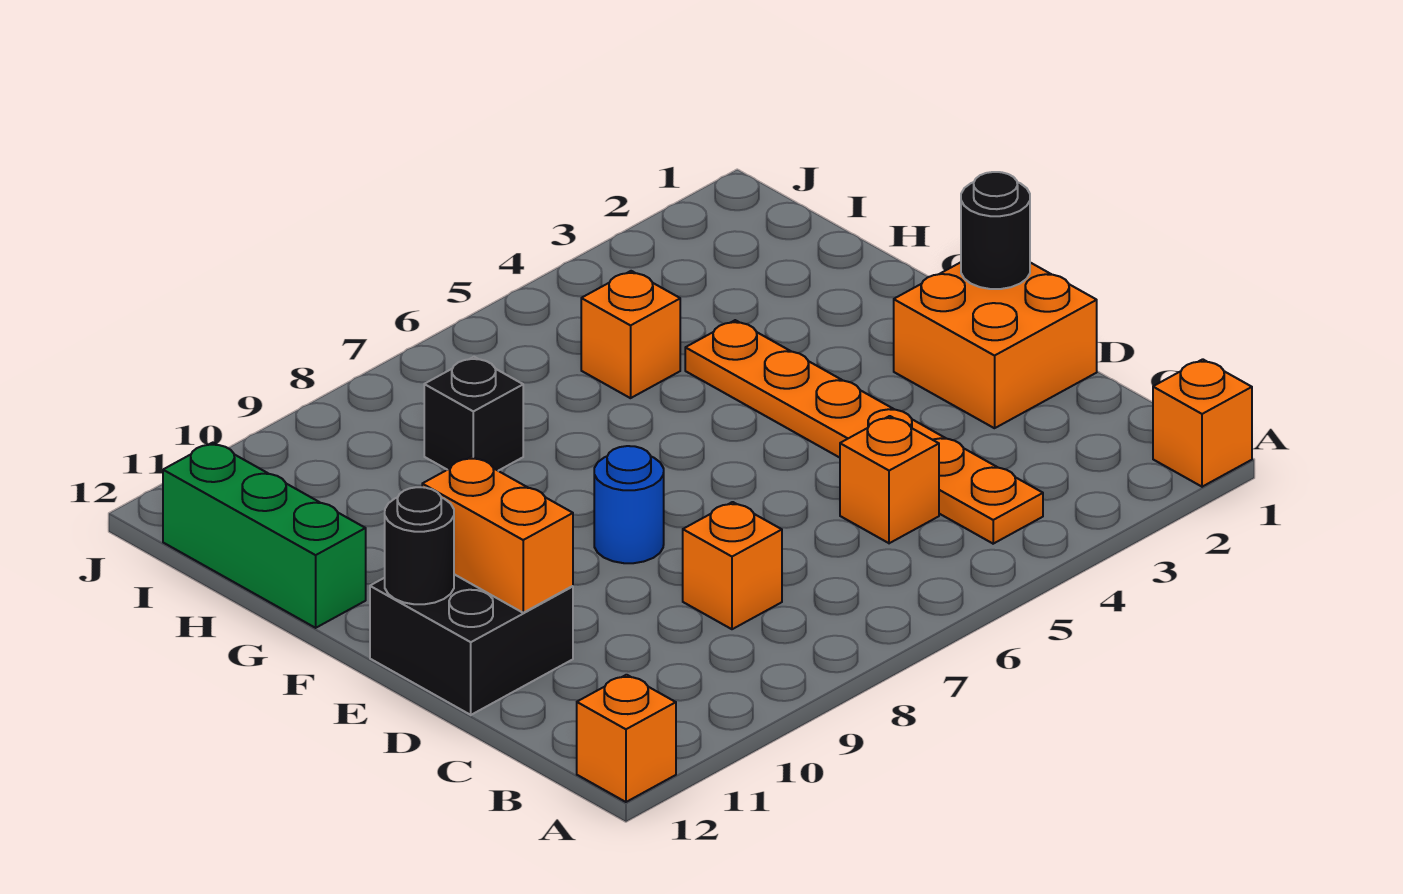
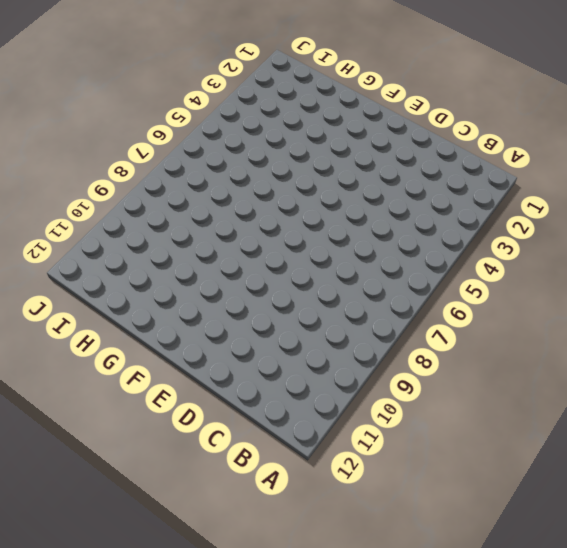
none -> orange brick A1 level 1
none -> orange brick A12 level 1
none -> orange plate B4:G4 level 1

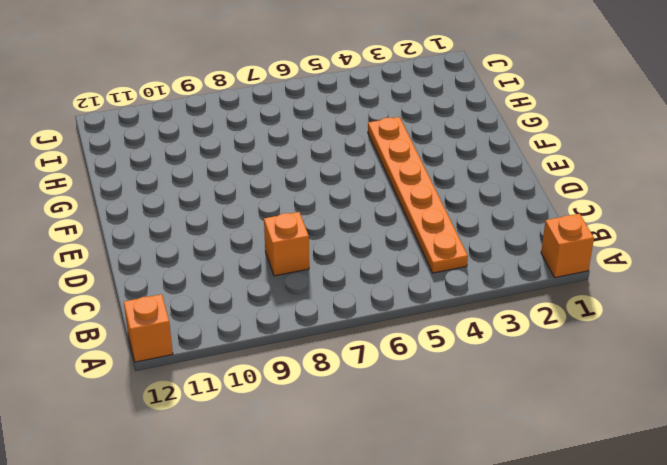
none -> orange brick C5 level 1
none -> orange brick D1:E2 level 1
none -> black brick D11:E12 level 1

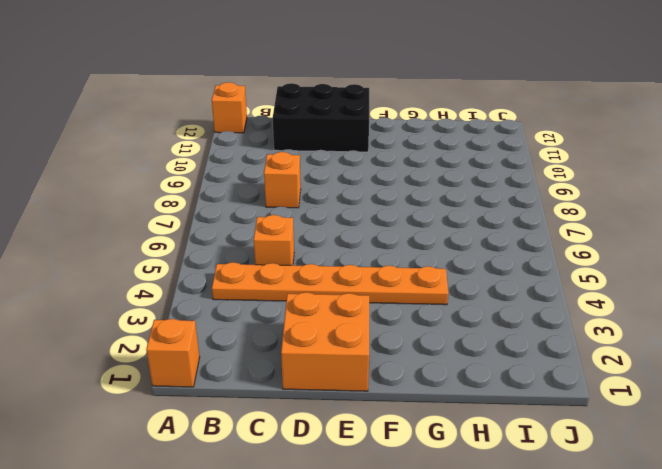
black brick C11:E12 level 1 -> black brick D11:E12 level 1
none -> blue round brick E8 level 1
none -> green brick G12:I12 level 1
none -> orange brick H5 level 1

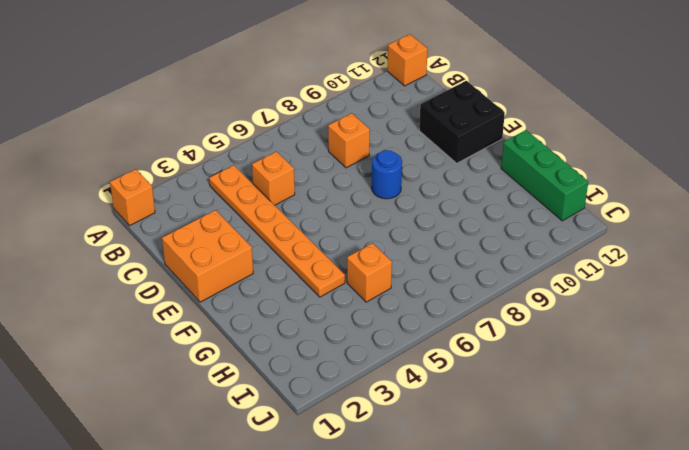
none -> black brick H8 level 1
none -> orange brick D11:E11 level 2
none -> black round brick E1 level 2

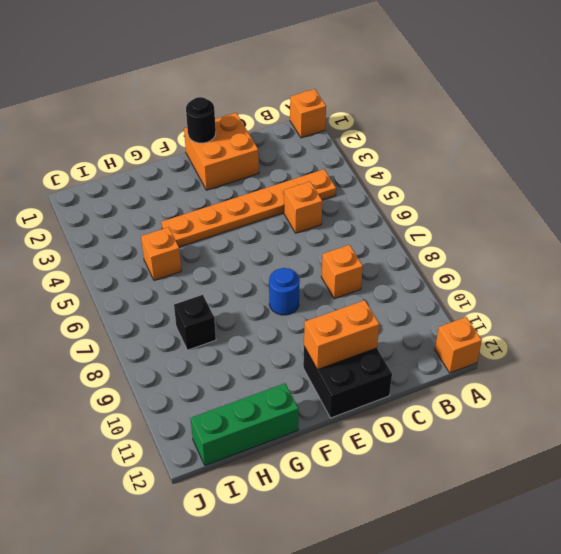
none -> black round brick E12 level 2

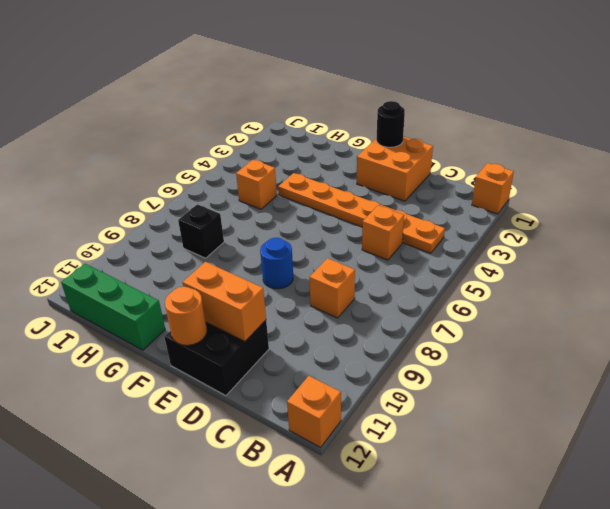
orange round brick E12 level 2 -> black round brick E12 level 2

